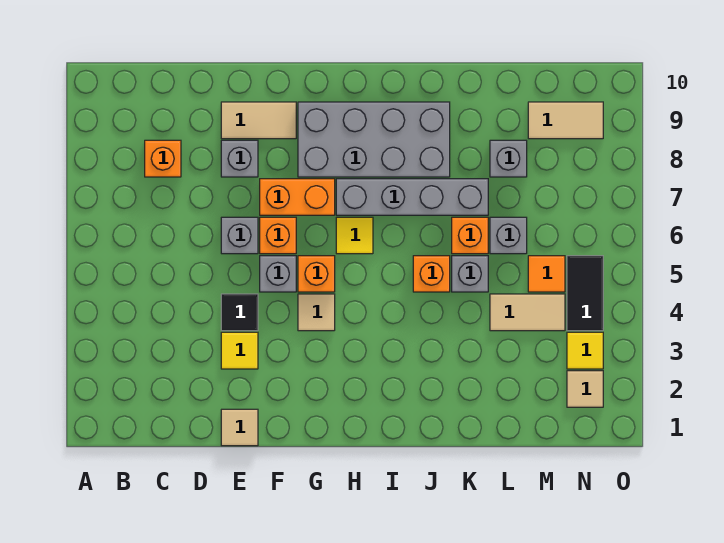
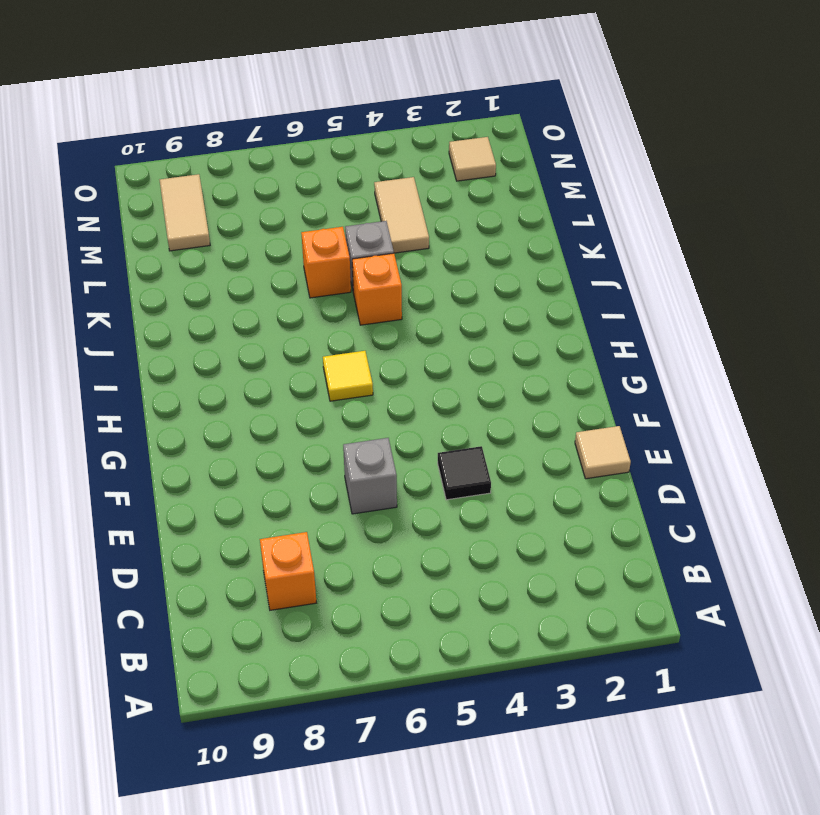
none -> yellow tile E3 level 1
none -> grey brick E8 level 1
none -> tan tile E9:F9 level 1

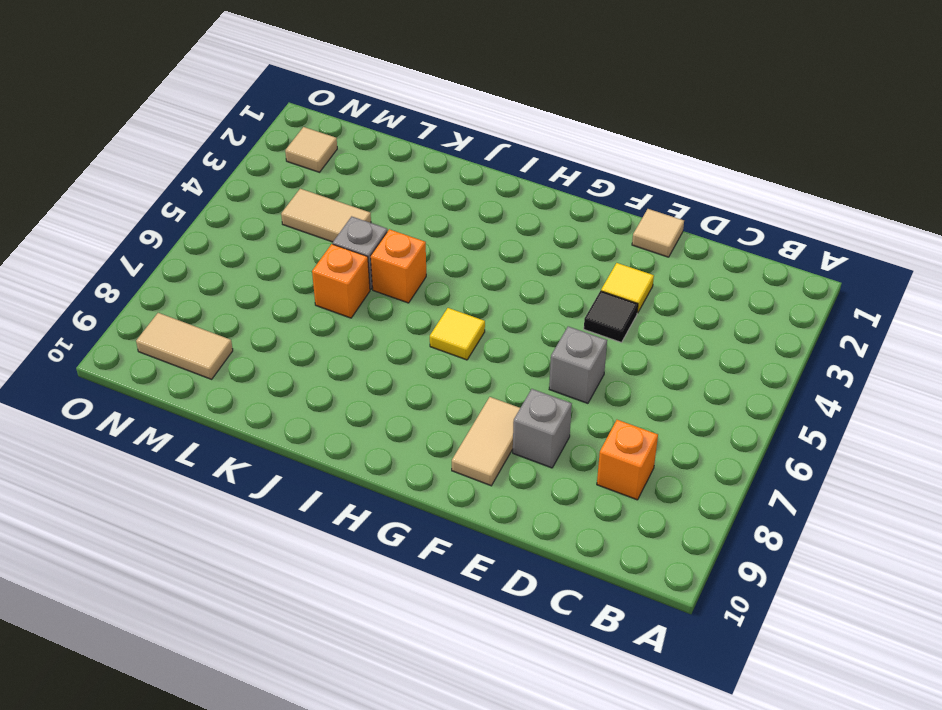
tan tile F8:F9 level 1 -> tan tile E9:F9 level 1
none -> grey brick F5 level 1
none -> orange brick F6 level 1
none -> orange brick F7:G7 level 1

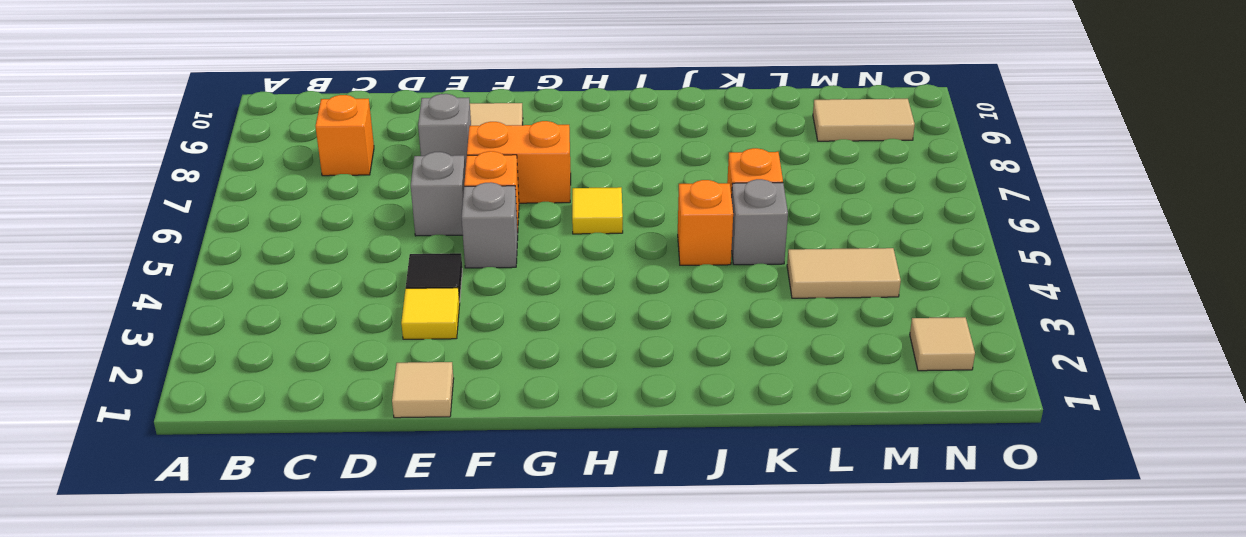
none -> tan tile G4 level 1
none -> orange brick G5 level 1
none -> grey brick G8:J9 level 1

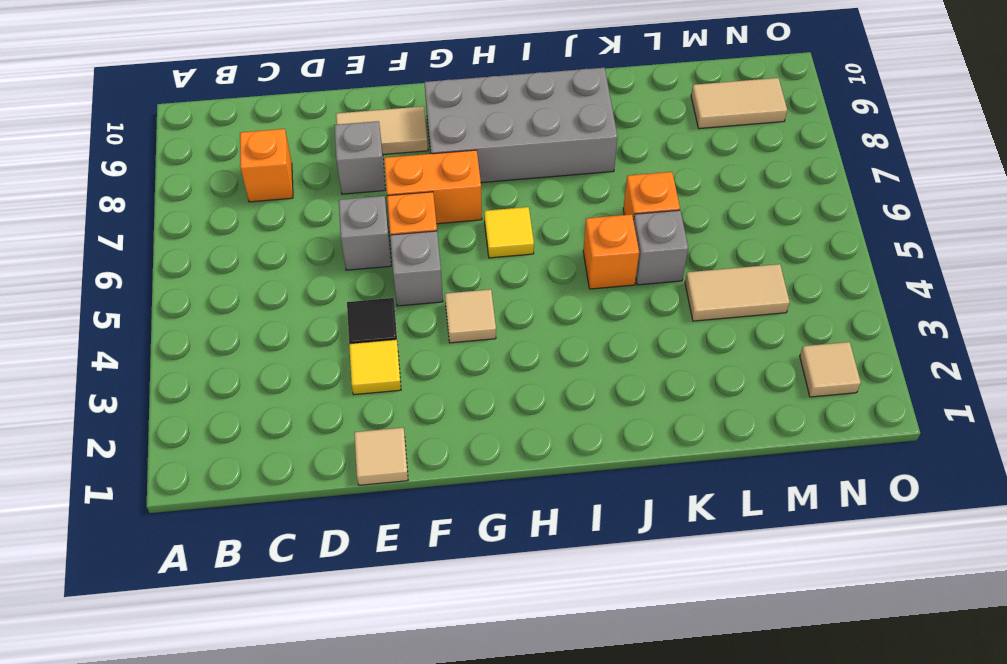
none -> orange brick G5 level 1
none -> grey brick H7:K7 level 1
none -> grey brick L6 level 1

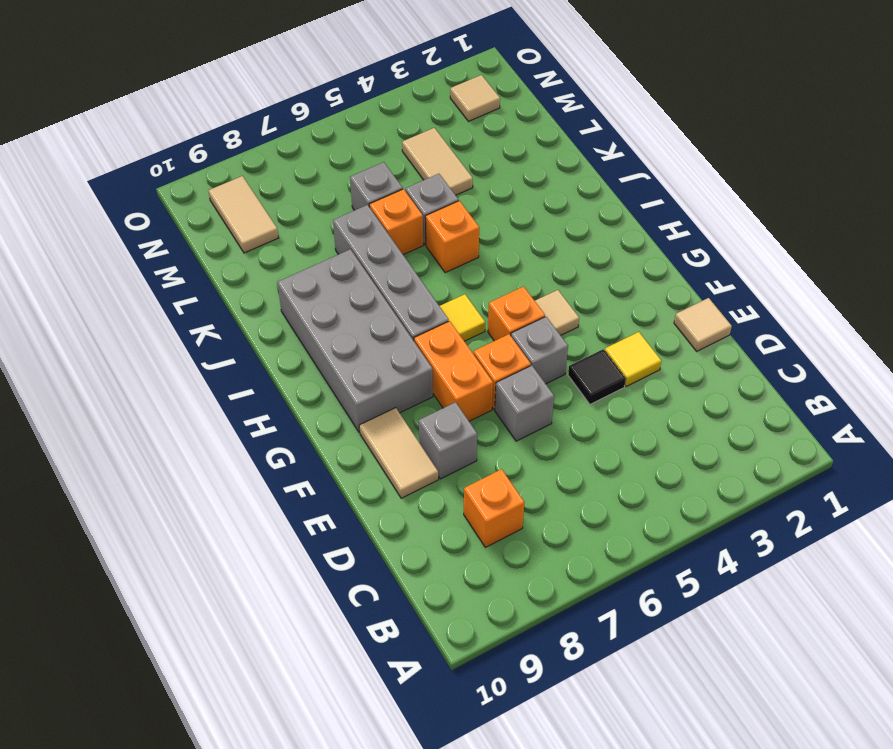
none -> grey brick L8 level 1
none -> orange tile M5 level 1
none -> yellow tile N3 level 1

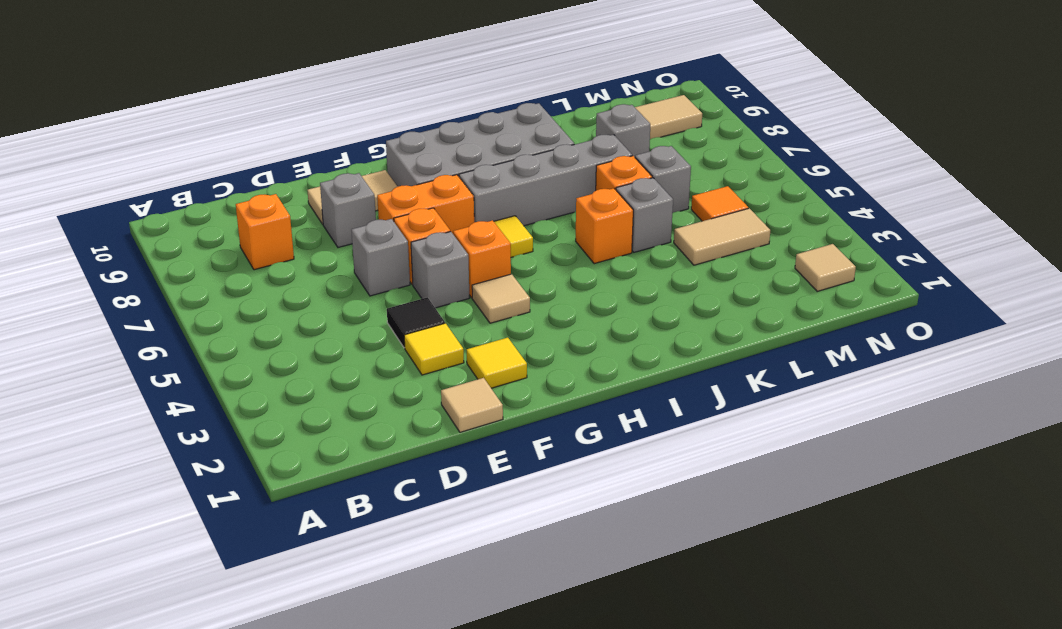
yellow tile F2 level 1 -> yellow tile N3 level 1
none -> black tile N4:N5 level 1

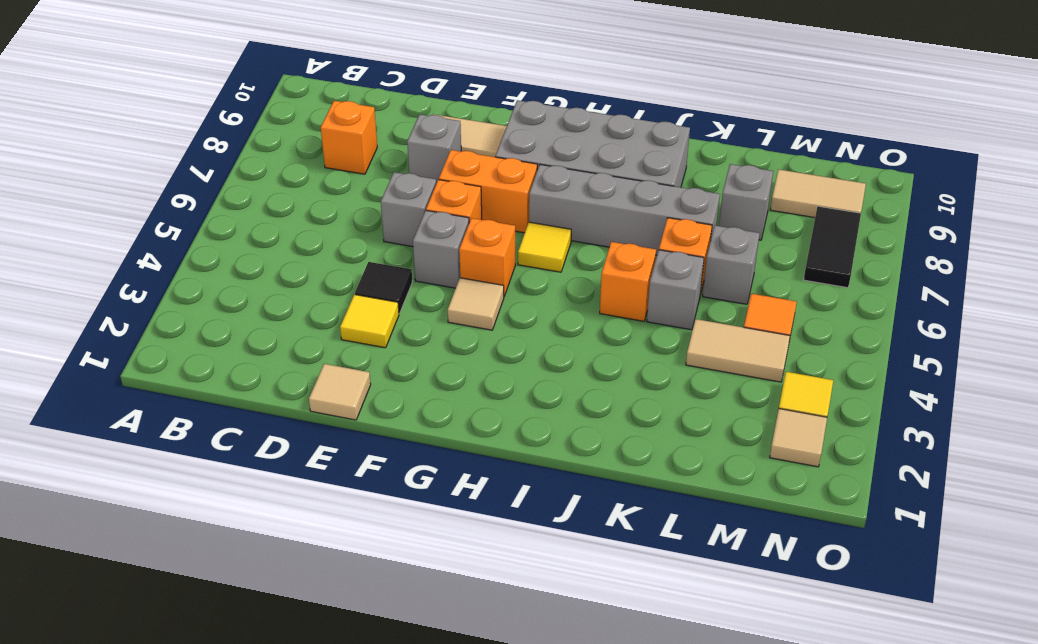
black tile N7:N8 level 1 -> black tile N4:N5 level 1

